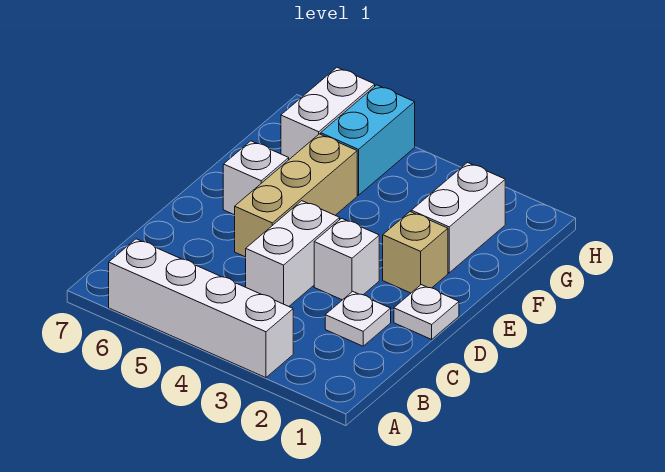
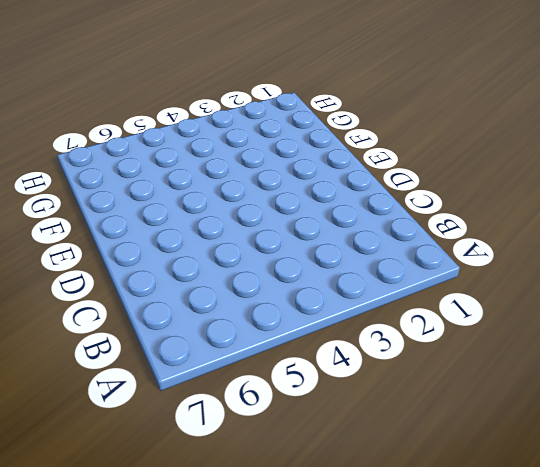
none -> white brick A3:A6 level 1
none -> white plate C2 level 1

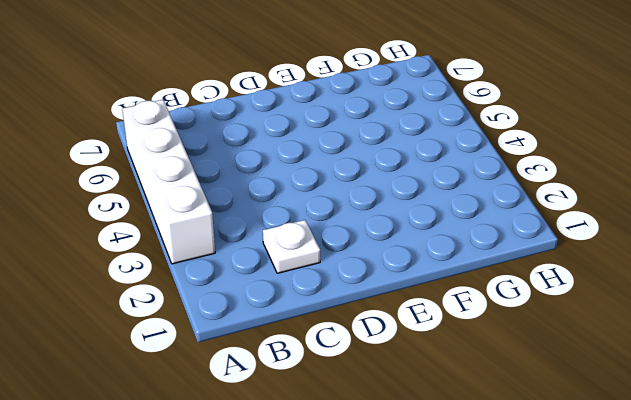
none -> white brick C4:D4 level 1
none -> white plate D1 level 1

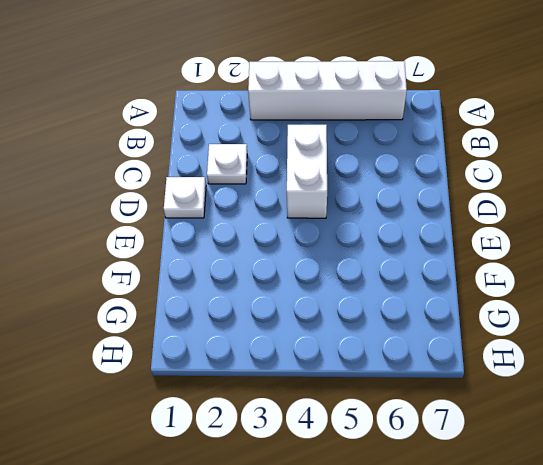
none -> white brick D3 level 1
none -> tan brick D5:F5 level 1

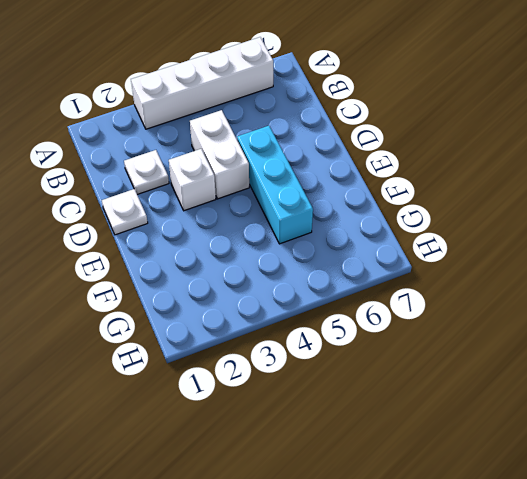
cyan brick D5:F5 level 1 -> tan brick D5:F5 level 1
none -> tan brick E2 level 1
none -> white brick E6 level 1

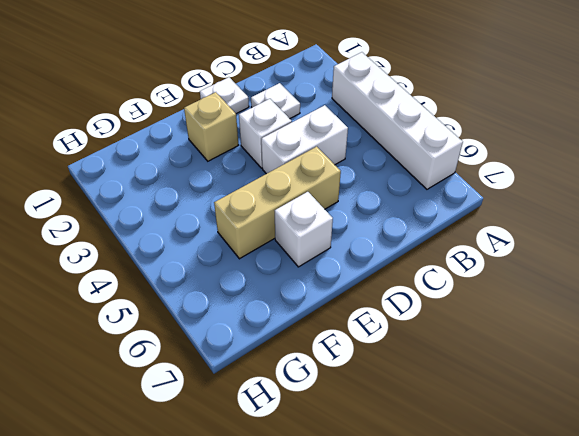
none -> white brick F2:G2 level 1
none -> cyan brick G5:H5 level 1

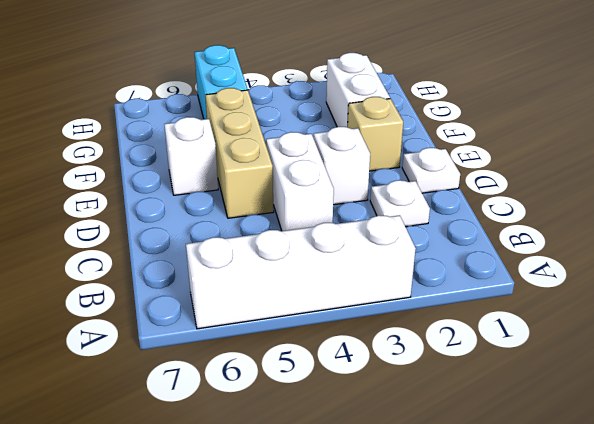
none -> white brick G6:H6 level 1

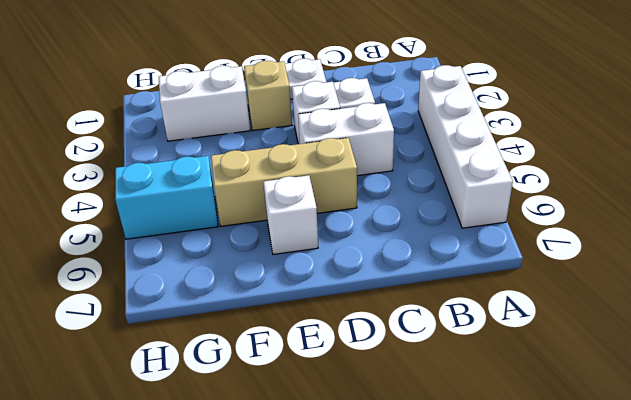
none -> white brick G6:H6 level 1

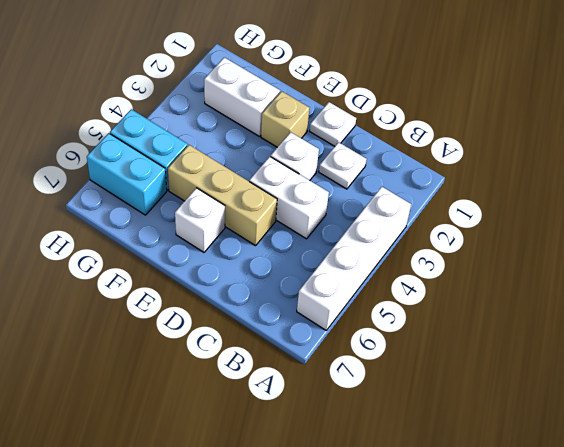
cyan brick G6:H6 level 1 -> white brick G6:H6 level 1

